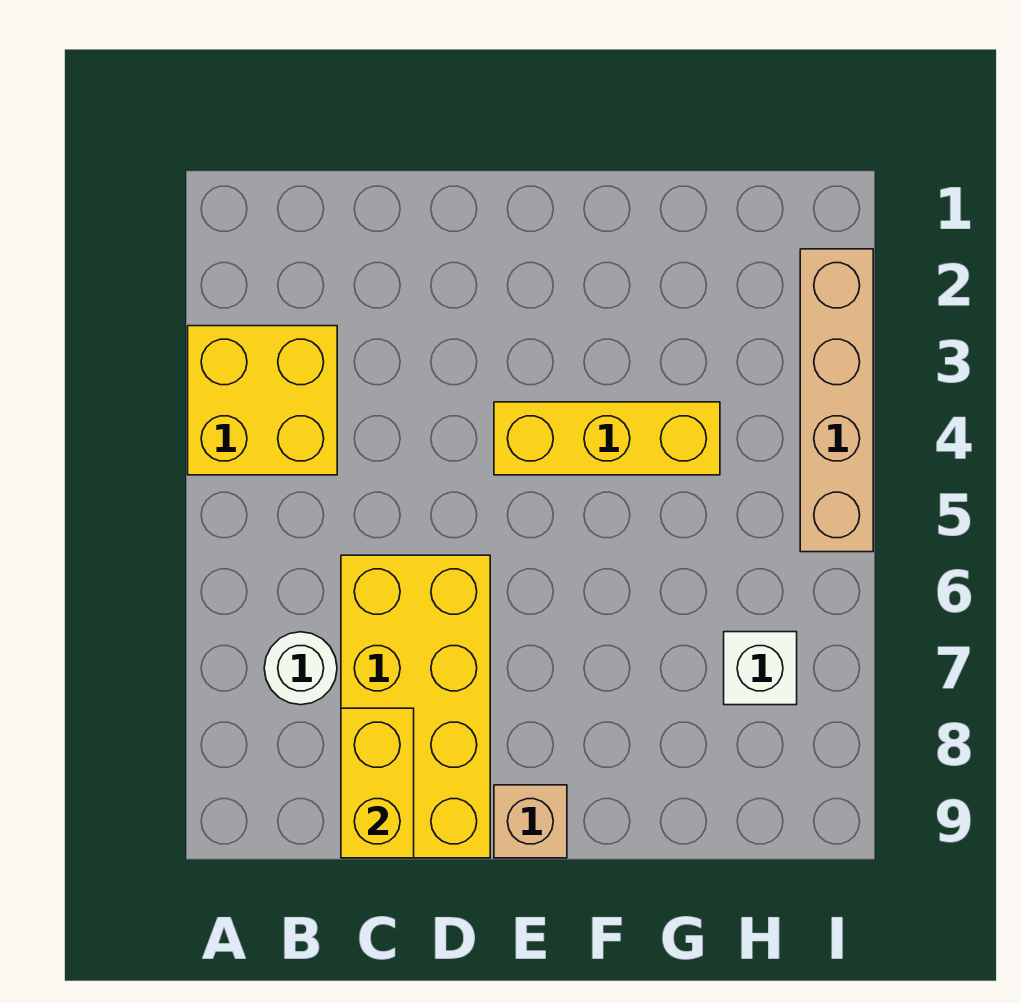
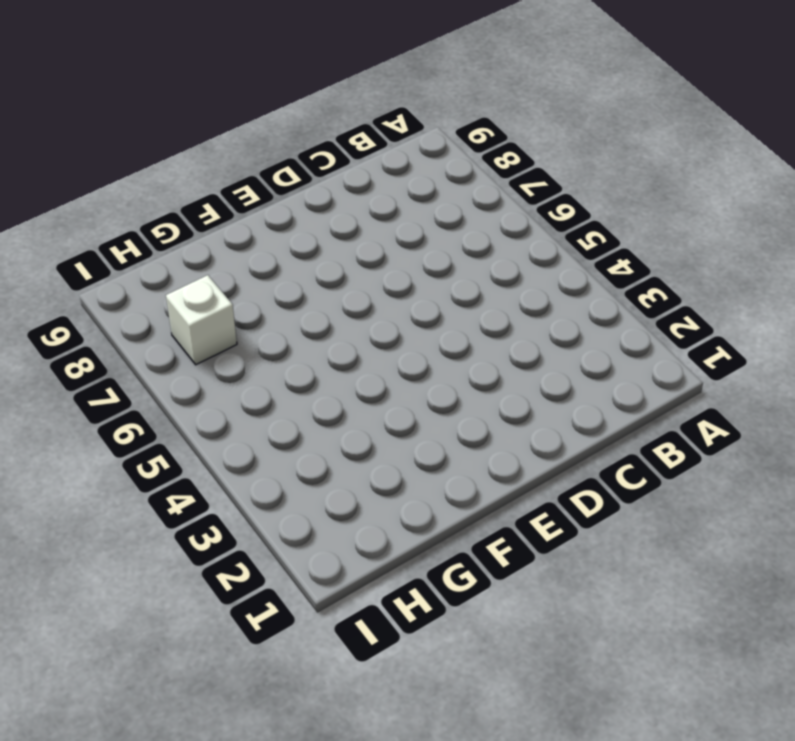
none -> yellow brick A3:B4 level 1
none -> white round brick B7 level 1

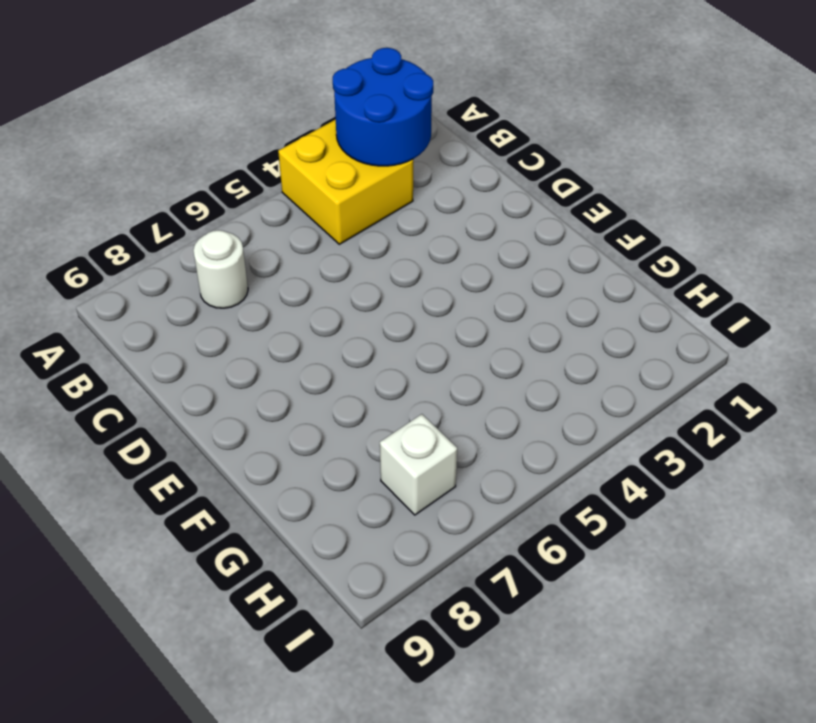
blue round brick A2:B3 level 2 -> none
none -> yellow brick C6:D9 level 1
none -> yellow brick E4:G4 level 1

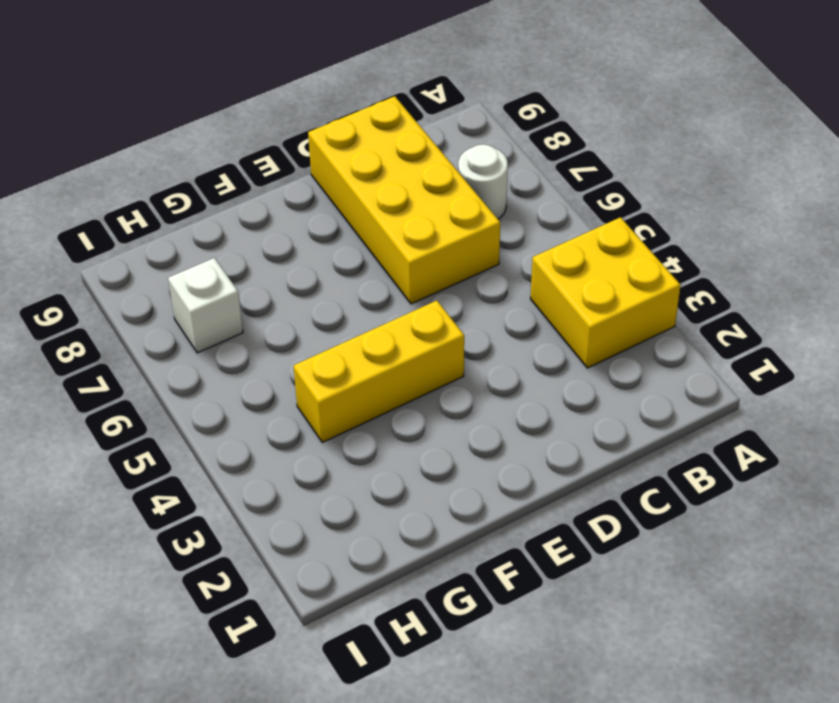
none -> tan brick E9 level 1
none -> tan brick I2:I5 level 1

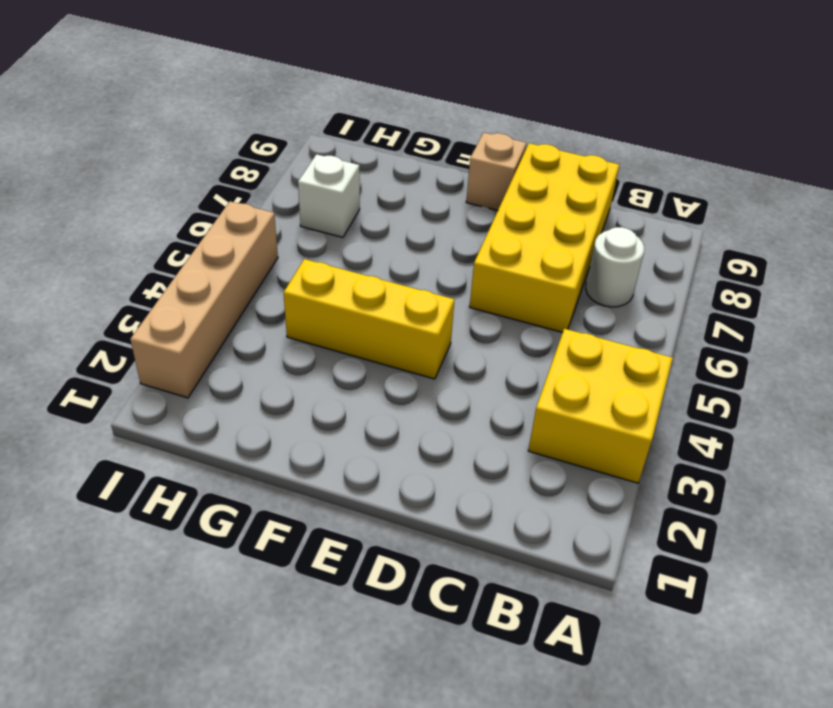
none -> yellow brick C8:C9 level 2

